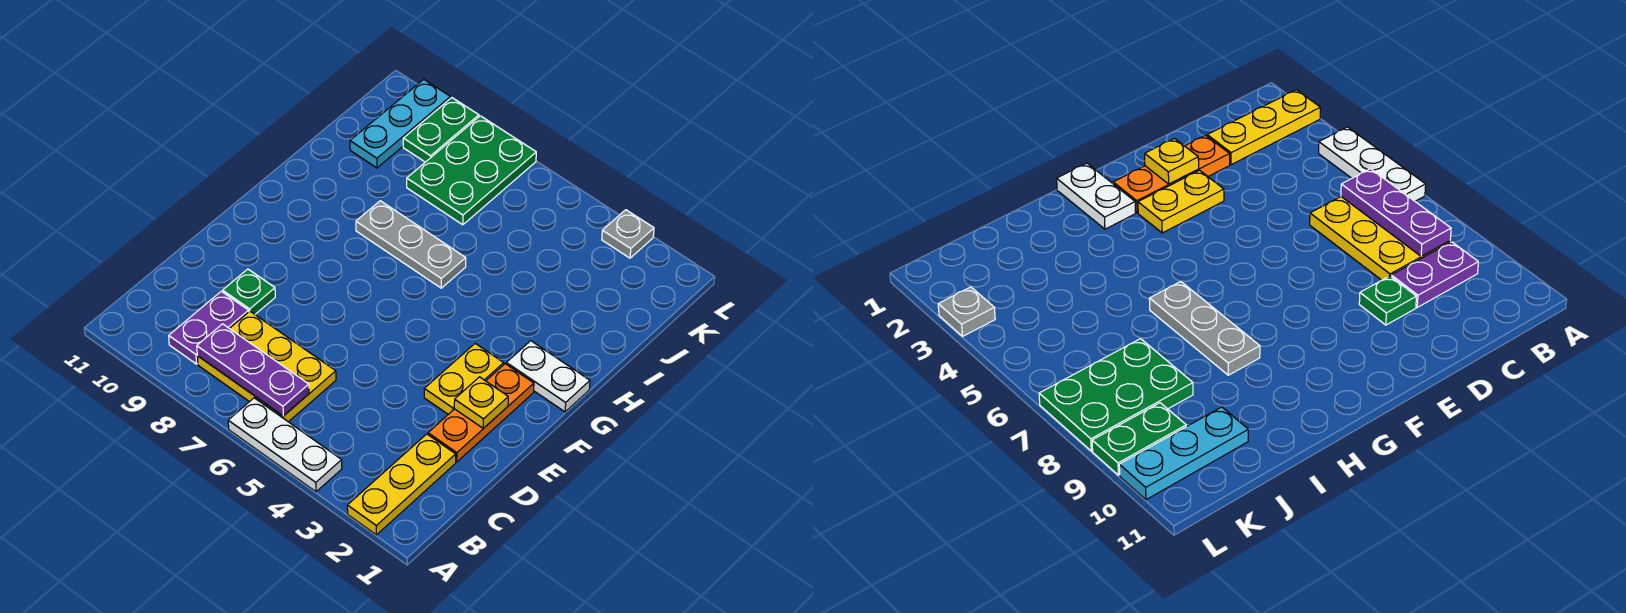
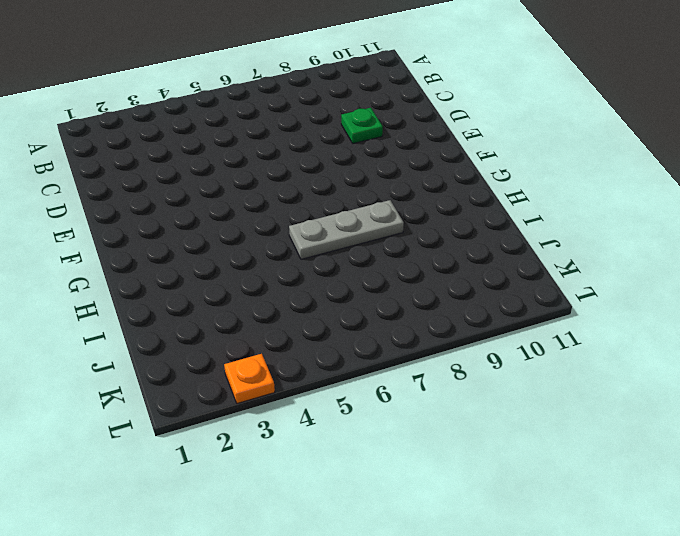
orange plate L3 level 1 -> grey plate L3 level 1
none -> yellow plate A2:C2 level 1
none -> white plate A4:A6 level 1
none -> yellow plate B6:C8 level 1

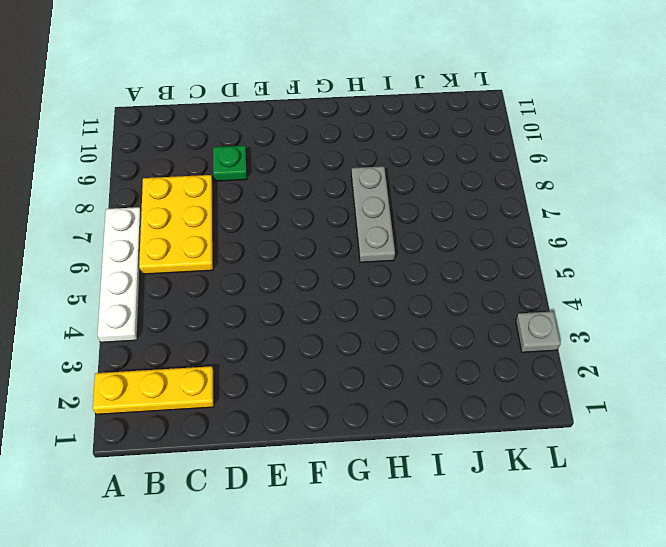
white plate A4:A7 level 1 -> white plate A4:A6 level 1
none -> purple plate B9:C9 level 1
none -> orange plate D2:F2 level 1
none -> yellow plate E3:F3 level 1

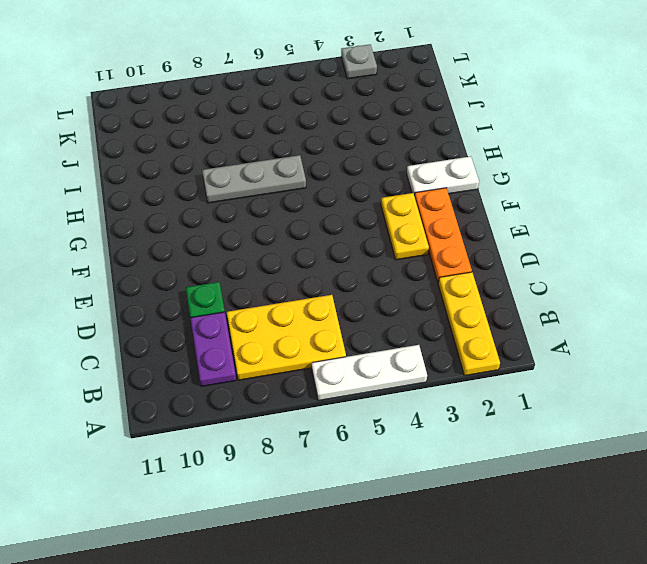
none -> green plate J7:L8 level 1
none -> cyan plate J10:L10 level 1
none -> green plate K9:L9 level 1

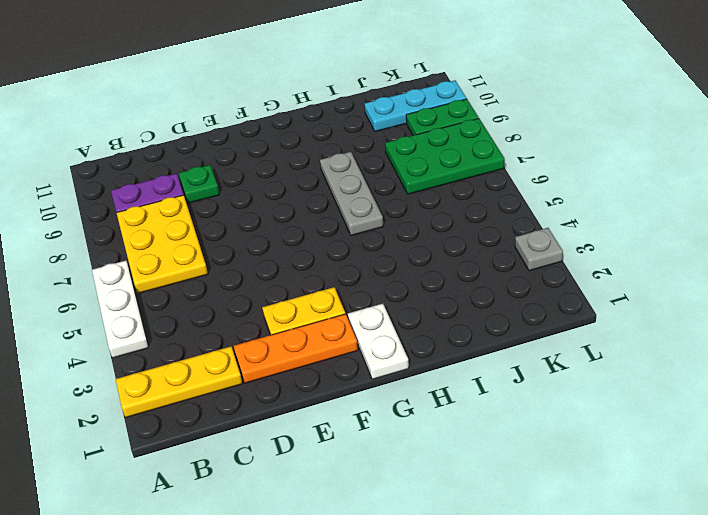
none -> purple plate B6:B8 level 2
none -> yellow plate E2 level 2

